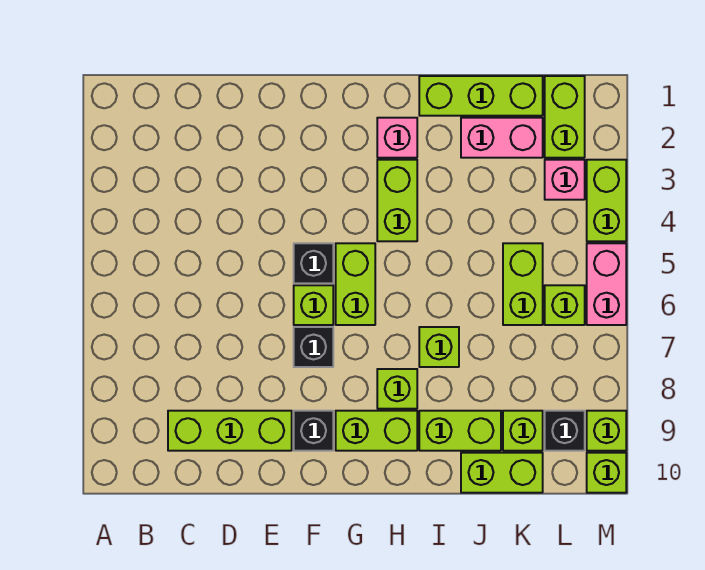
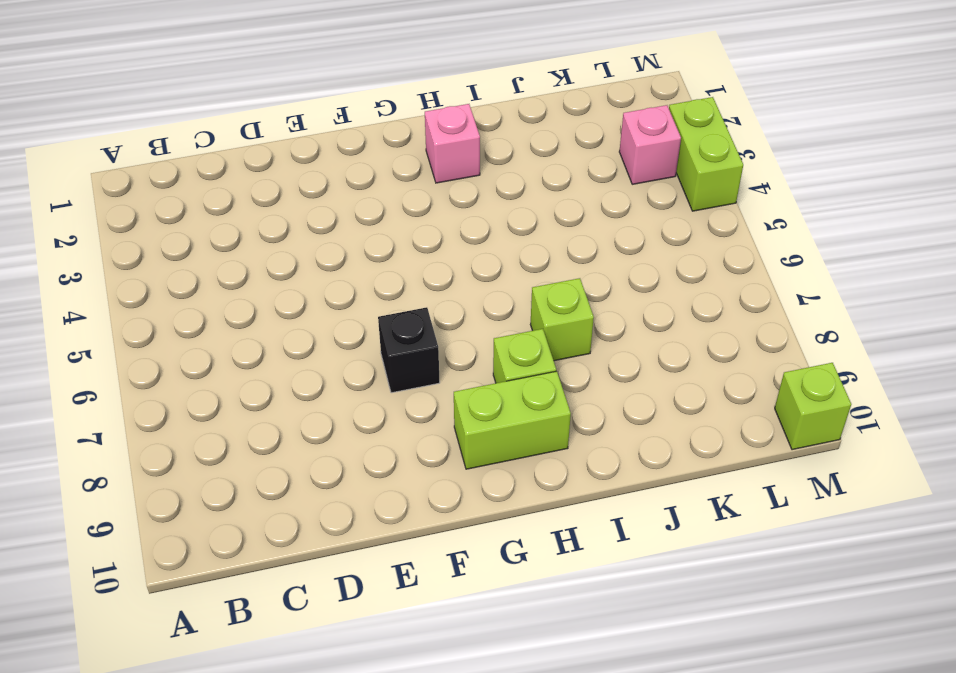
none -> lime brick C9:E9 level 1
none -> black brick F5 level 1
none -> lime brick F6 level 1

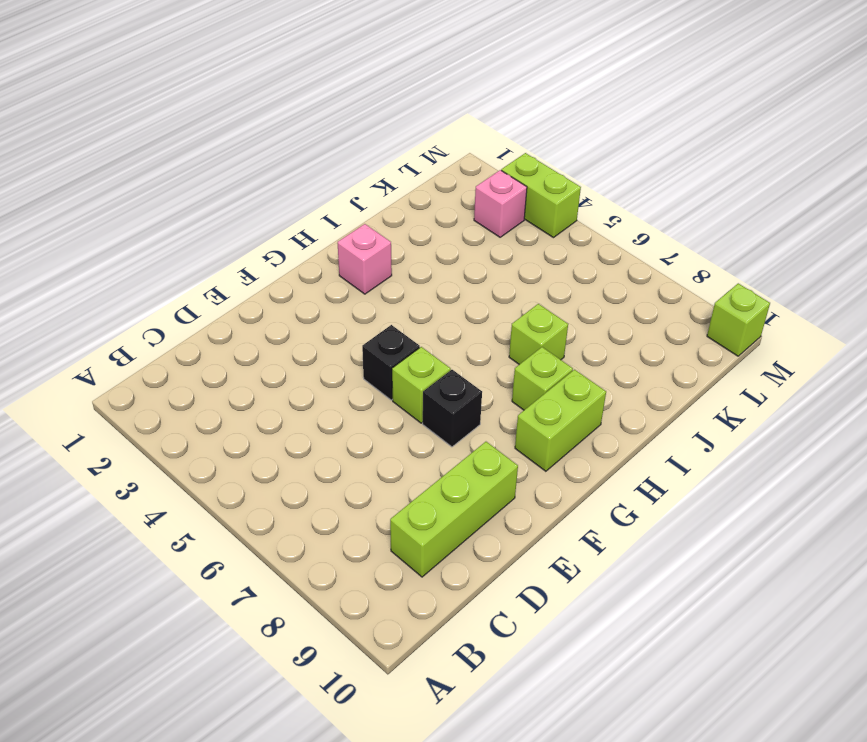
none -> black brick F9 level 1
none -> lime brick G5:G6 level 1
none -> lime brick H3:H4 level 1

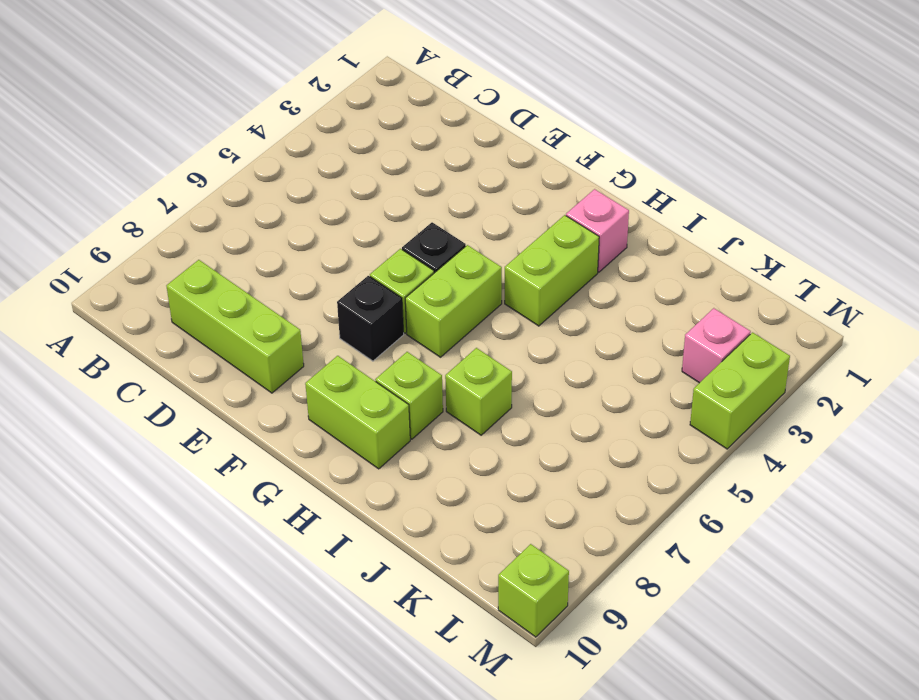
none -> black brick F9 level 1
none -> lime brick I1:K1 level 1
none -> lime brick I9:J9 level 1

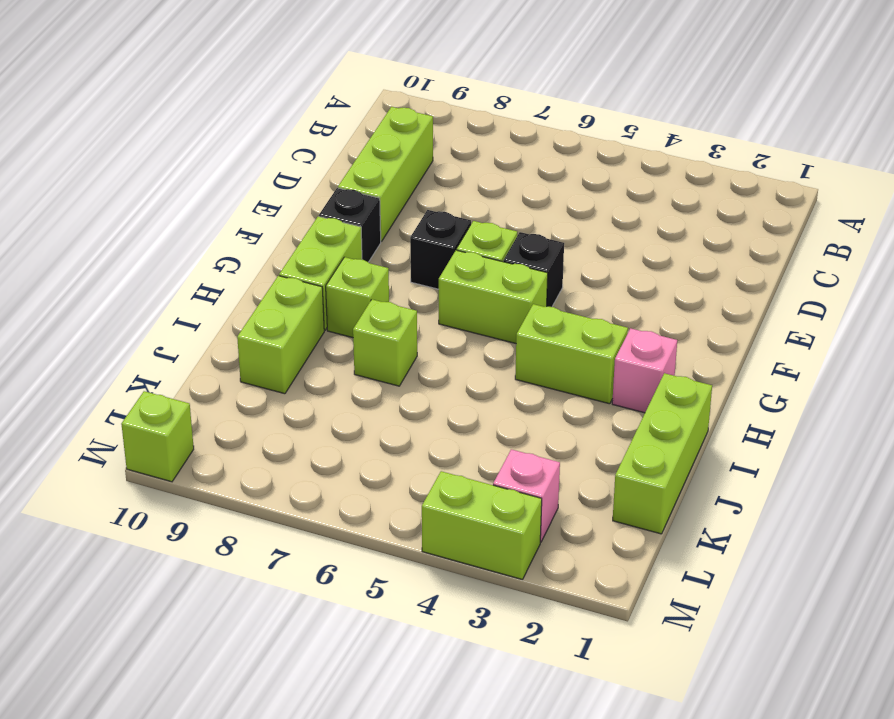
none -> pink brick J2:K2 level 1
none -> lime brick J10:K10 level 1
none -> lime brick K5:K6 level 1

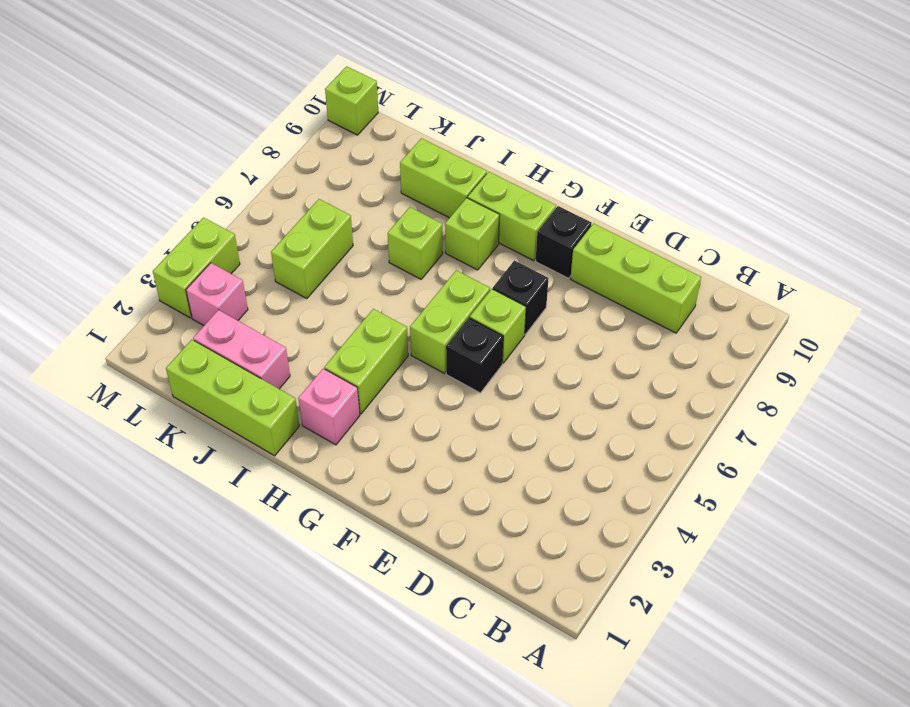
none -> lime brick J10:K10 level 1
none -> lime brick K9 level 1
none -> lime brick L1:L2 level 1

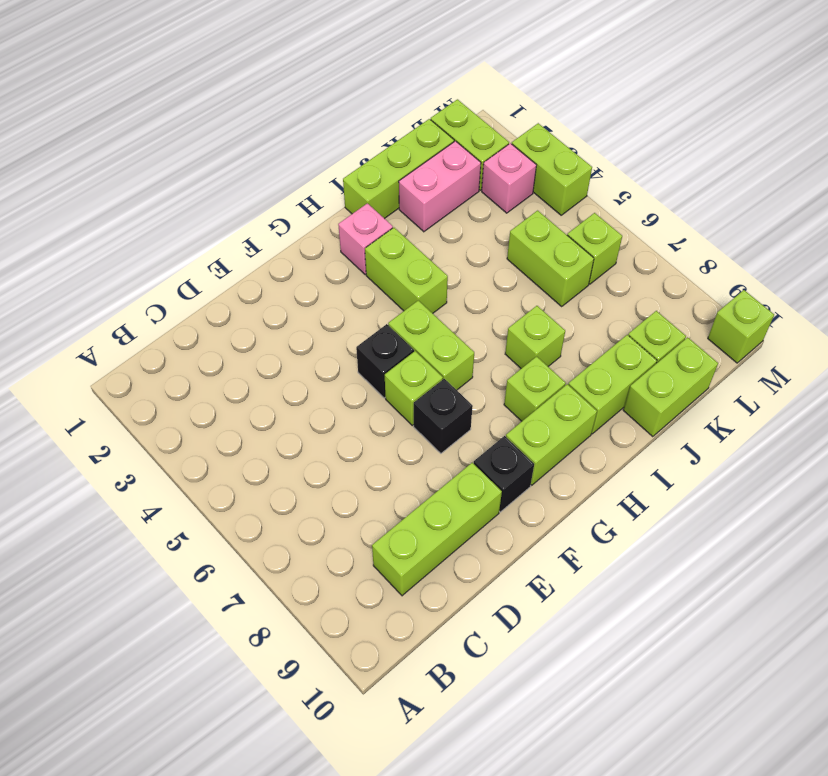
none -> black brick L9 level 1
none -> pink brick M5:M6 level 1
none -> lime brick M9 level 1

